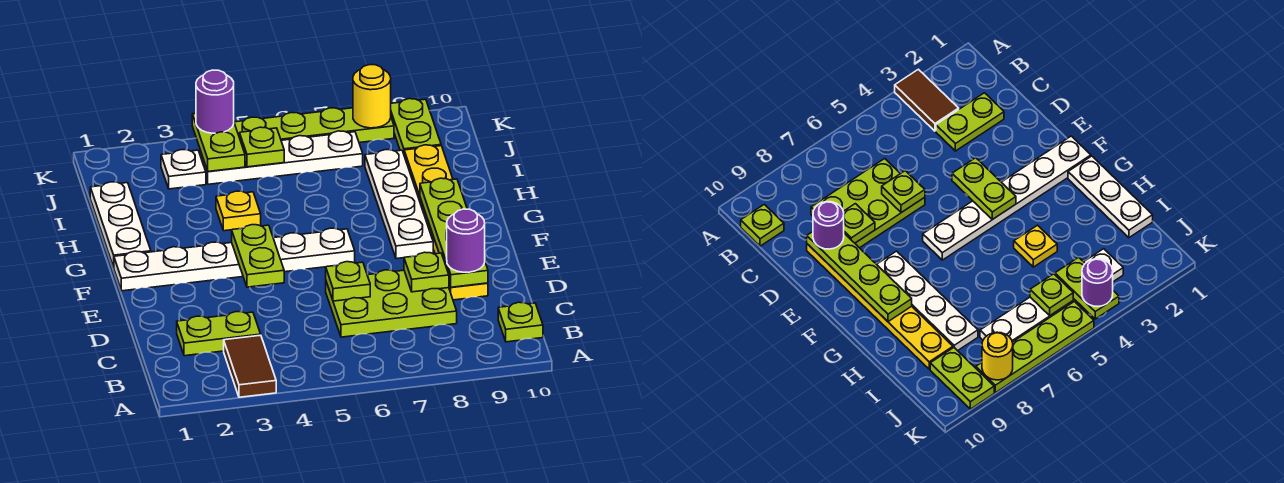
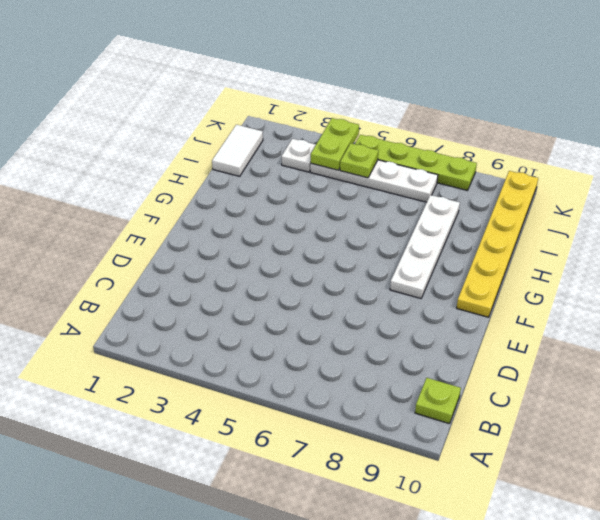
yellow plate F10:K10 level 1 -> yellow plate D9:I9 level 1
white tile I1:J1 level 1 -> white plate G1:I1 level 1
none -> brown tile A3:B3 level 1
none -> lime plate C2:C3 level 1
none -> lime plate C6:D8 level 1

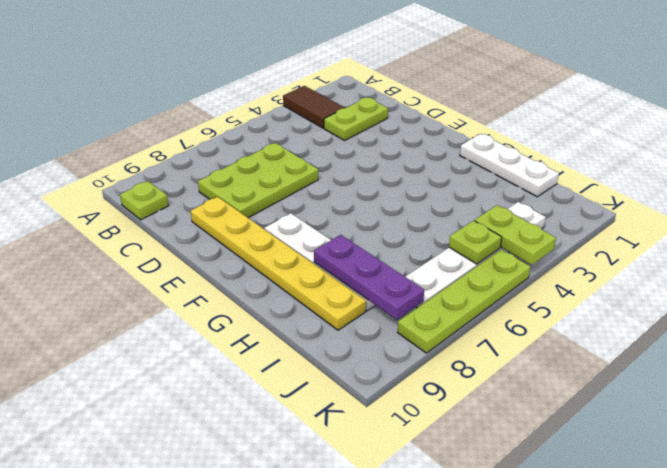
purple plate H8:J8 level 2 -> none
none -> white plate F1:F6 level 1
none -> yellow plate H4 level 1
none -> lime plate J9:K9 level 1

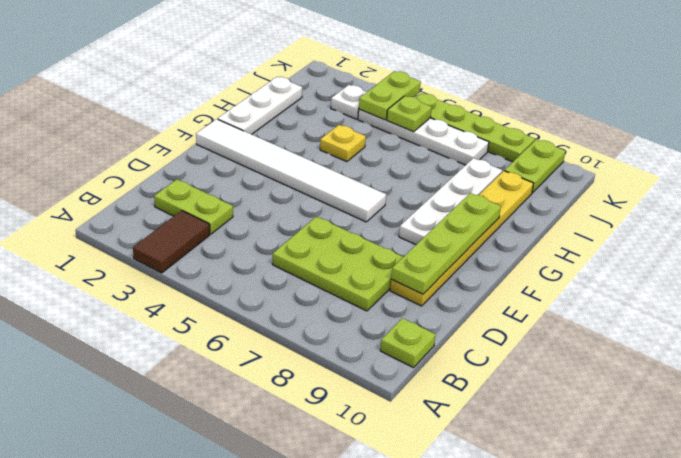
white tile F1:F6 level 1 -> white plate F1:F6 level 1
none -> lime plate D6 level 2
none -> lime plate D8 level 2
none -> lime plate E4:F4 level 2

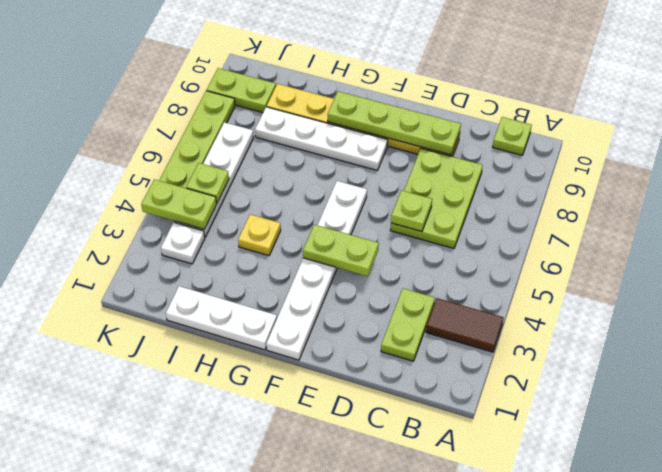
none -> lime plate D8 level 2
none -> yellow round brick K8 level 2
none -> purple round brick D9 level 3

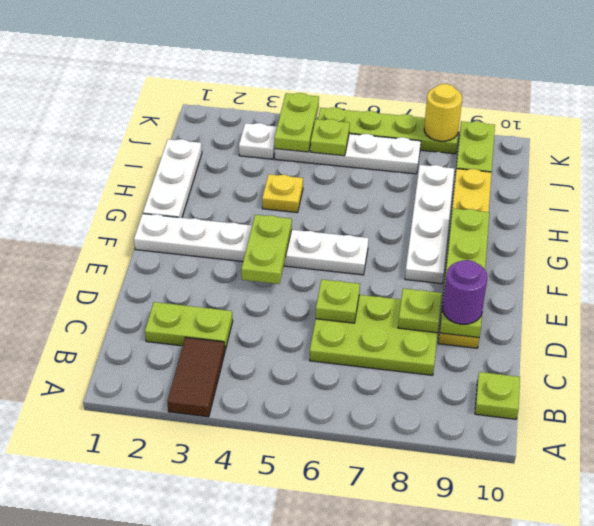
none -> purple round brick K4 level 3

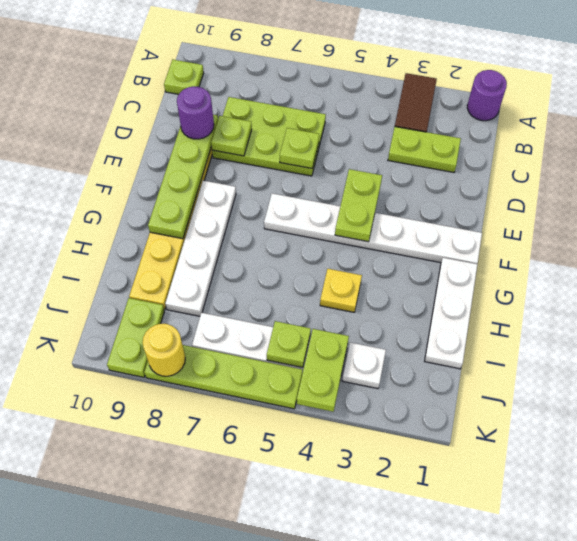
purple round brick A1 level 1 -> purple round brick K4 level 3

